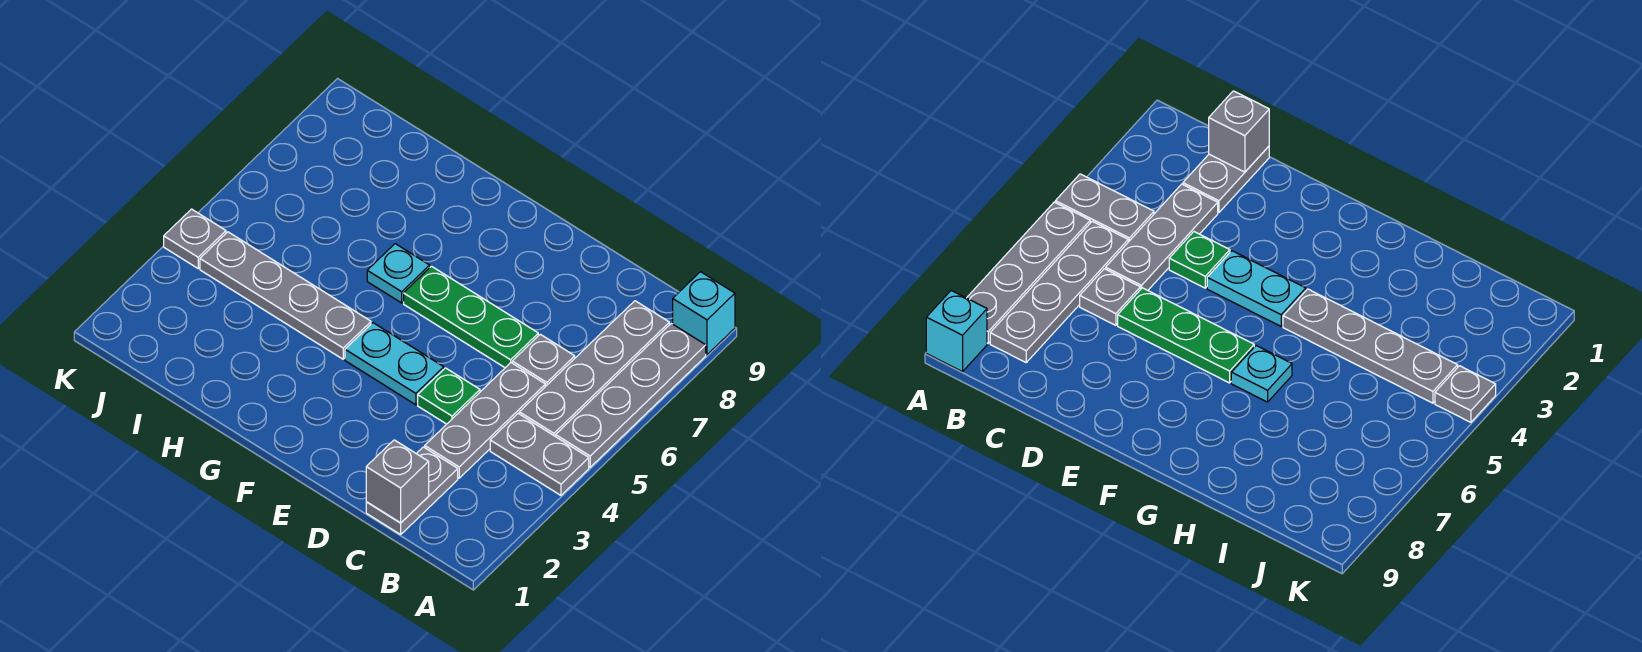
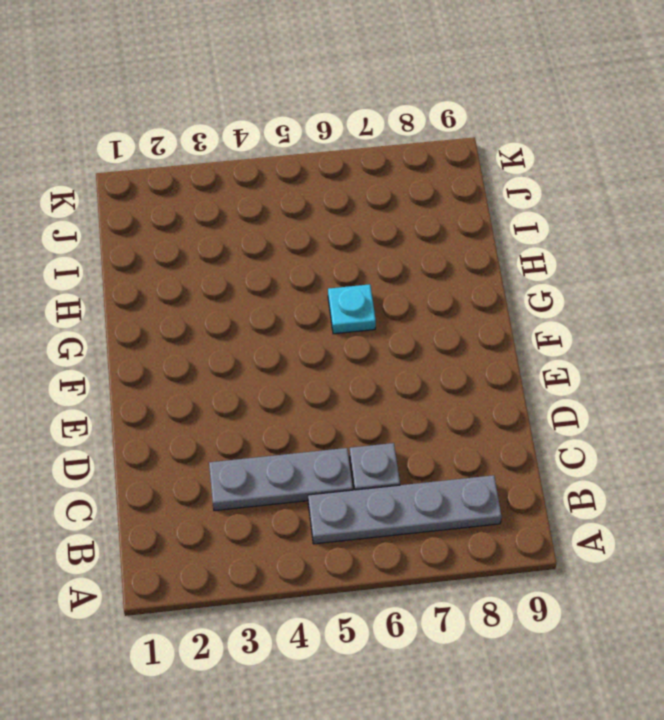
none -> grey plate A4:B4 level 1
none -> grey plate A5:A8 level 1
none -> cyan brick A9 level 1

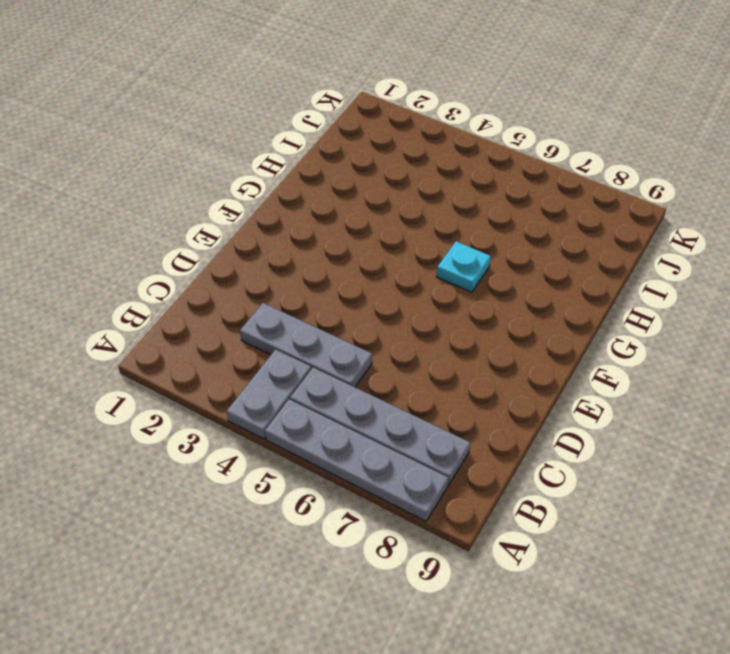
none -> cyan brick A9 level 1
none -> grey plate C1:C2 level 1
none -> grey plate C6 level 1

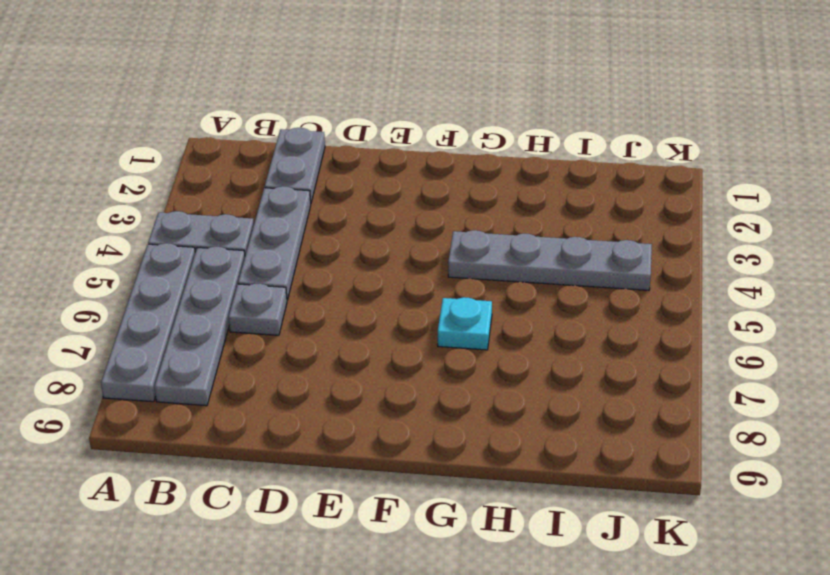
none -> cyan brick A9 level 1
none -> green plate D4 level 1
none -> green plate D6:F6 level 1

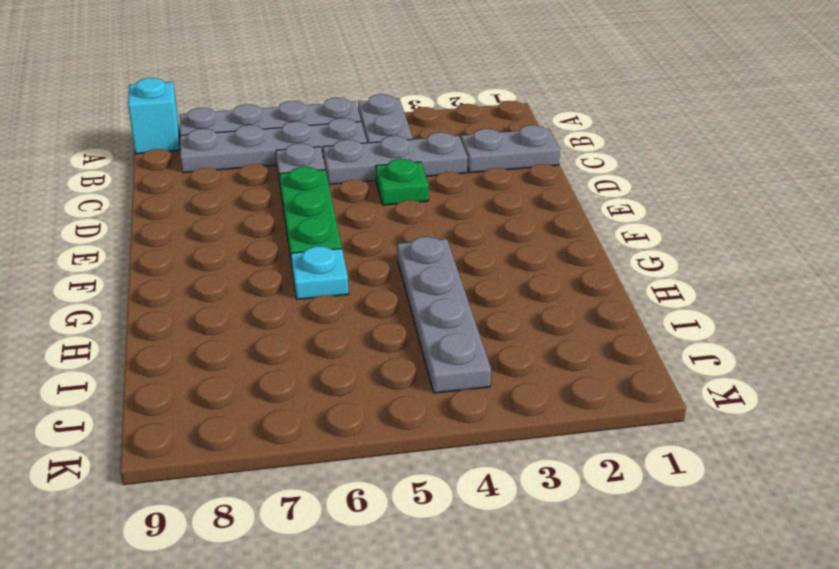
none -> cyan plate E4:F4 level 1
none -> grey plate K4 level 1
none -> grey brick C1 level 2

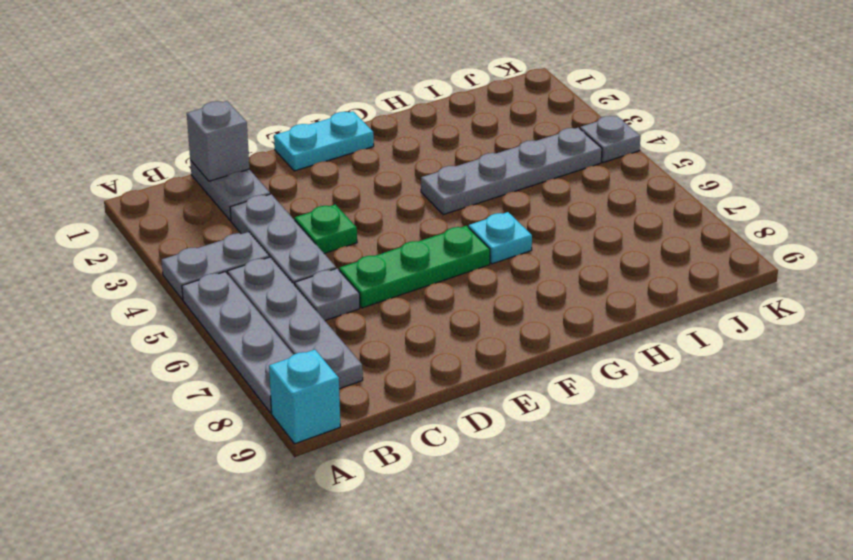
cyan plate E1:F1 level 1 -> cyan plate E4:F4 level 1

